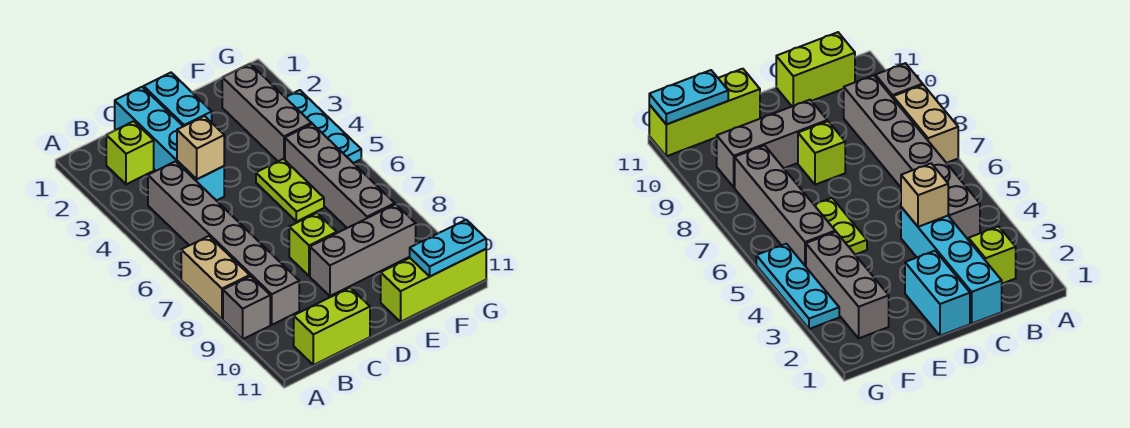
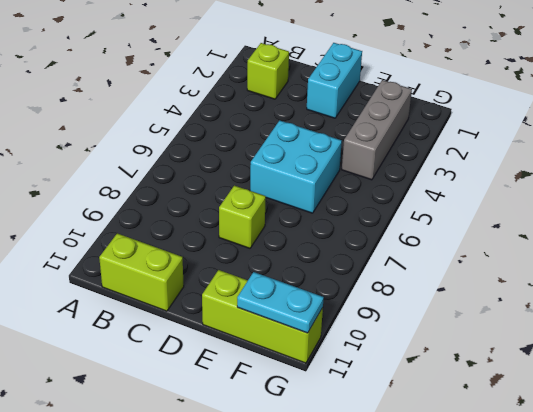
cyan brick D5:E6 level 1 -> lime plate E5:E6 level 1
none -> tan brick A7:A8 level 1
none -> grey brick A9 level 1
none -> grey brick B4:B9 level 1

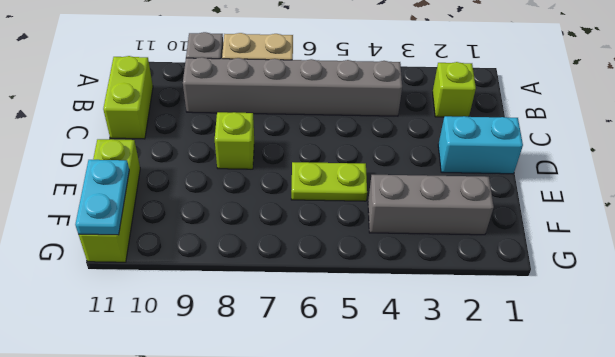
none -> cyan brick C1:C4 level 1
none -> grey brick D9:F9 level 1
none -> grey brick F5:F8 level 1

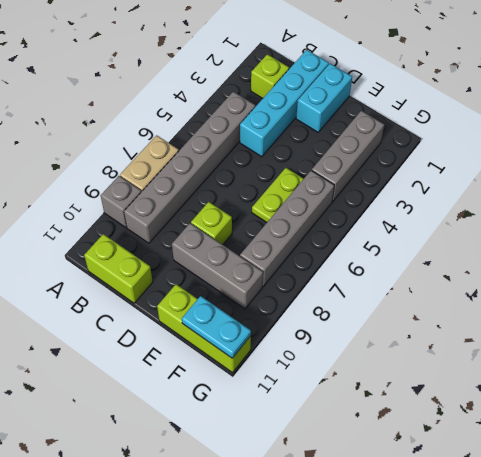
none -> cyan plate G3:G5 level 1
none -> tan brick C4 level 2

